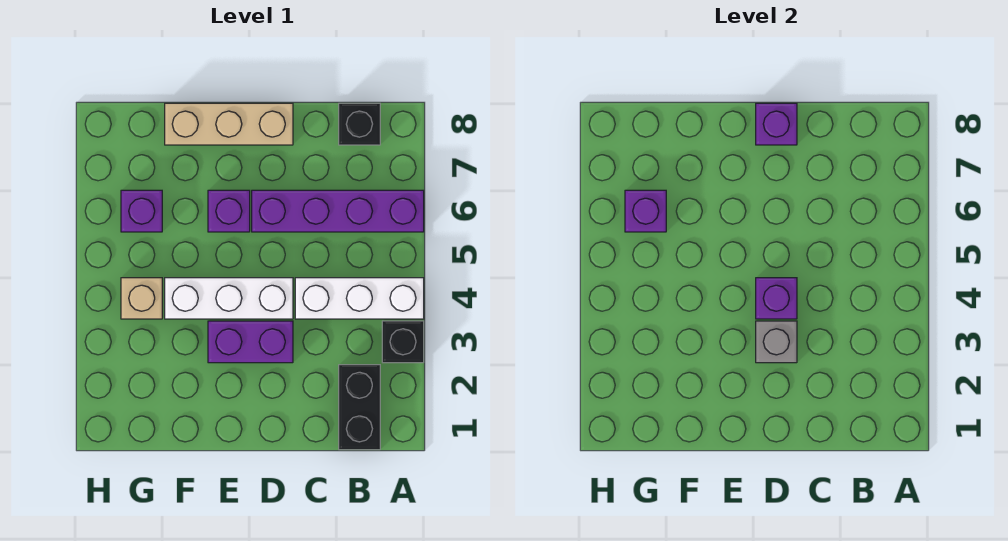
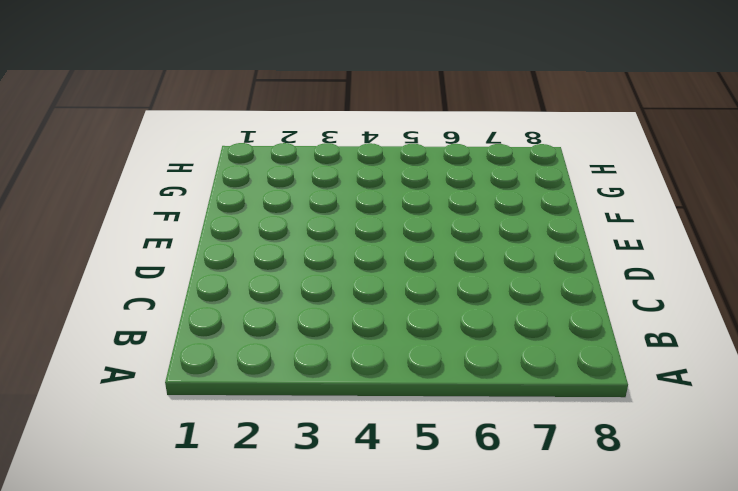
none -> black brick A3 level 1
none -> white brick A4:C4 level 1
none -> purple brick A6:D6 level 1

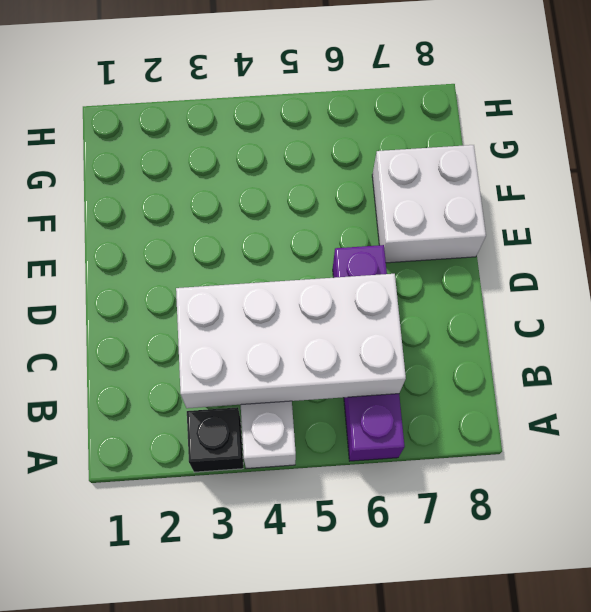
white brick B3:C6 level 2 -> none
white brick E7:F8 level 1 -> tan brick D8:F8 level 1
none -> black brick B1:B2 level 1
none -> black brick B8 level 1
none -> purple brick D3:E3 level 1

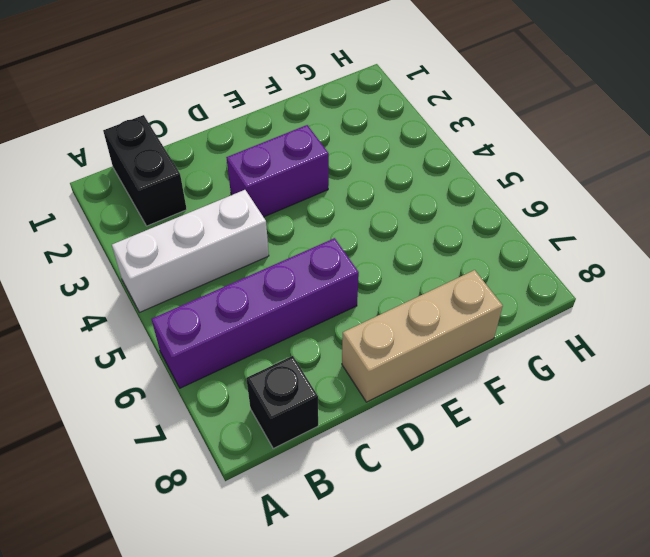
none -> black brick A3 level 1
none -> white brick D4:F4 level 1
none -> purple brick E6 level 1

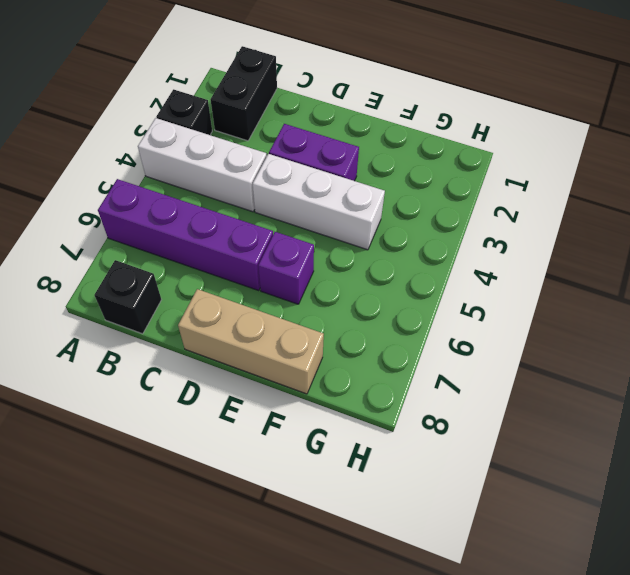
none -> tan brick G4 level 1
none -> purple brick G6 level 1
none -> grey brick D3 level 2

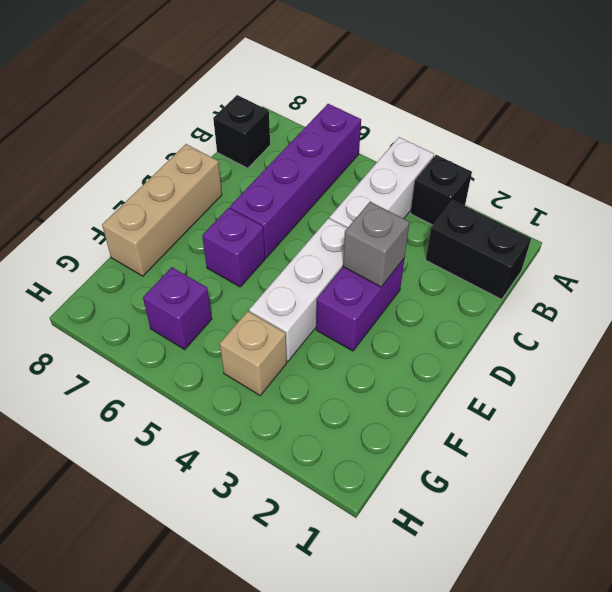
none -> purple brick D4 level 2
none -> purple brick D8 level 2
none -> purple brick G6 level 2

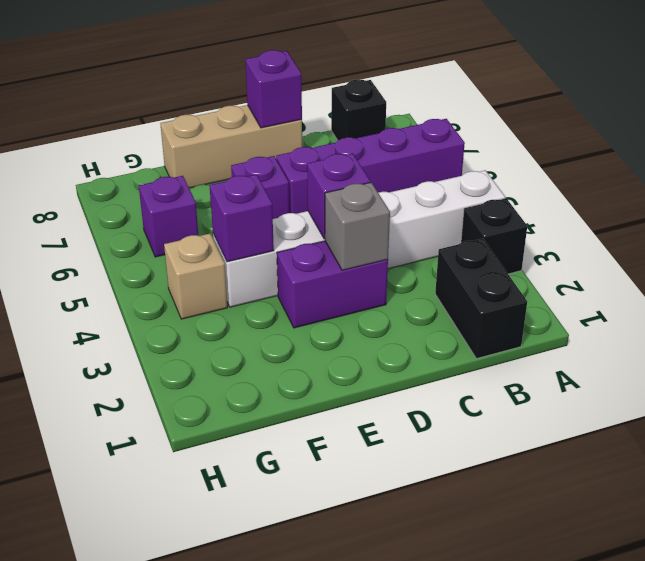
purple brick F4 level 2 -> purple brick G6 level 2

